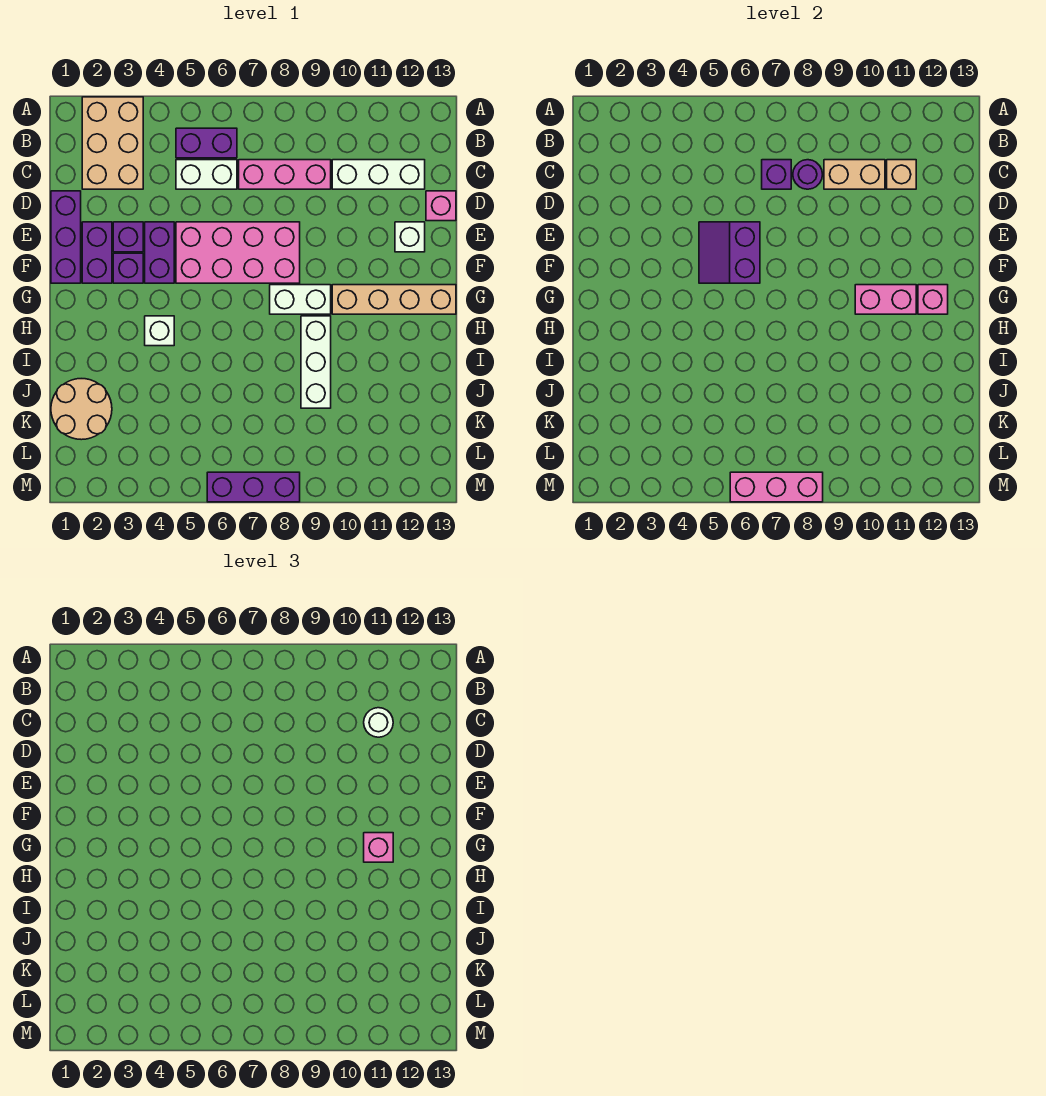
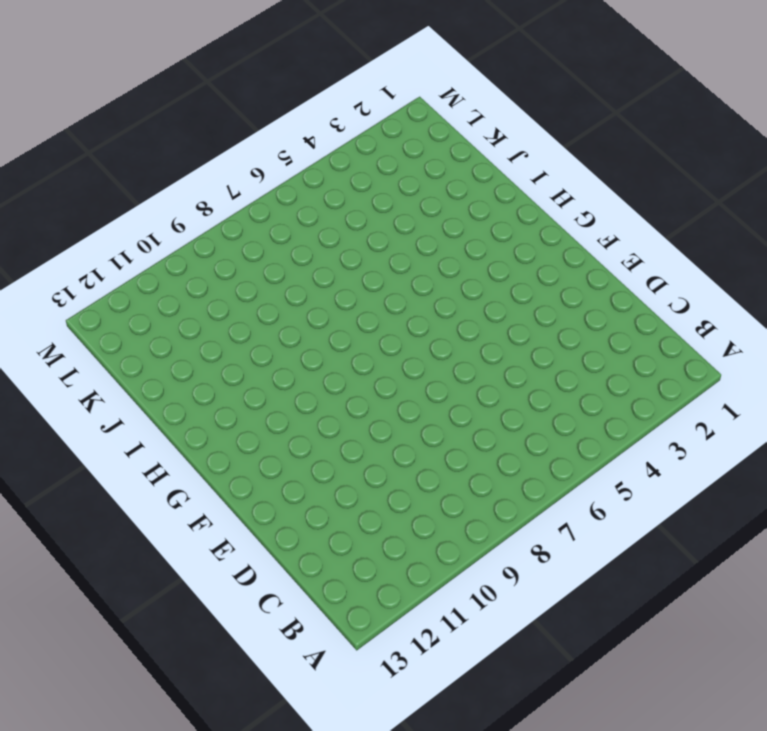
none -> tan brick A2:C3 level 1
none -> purple brick B5:B6 level 1
none -> white brick C5:C6 level 1

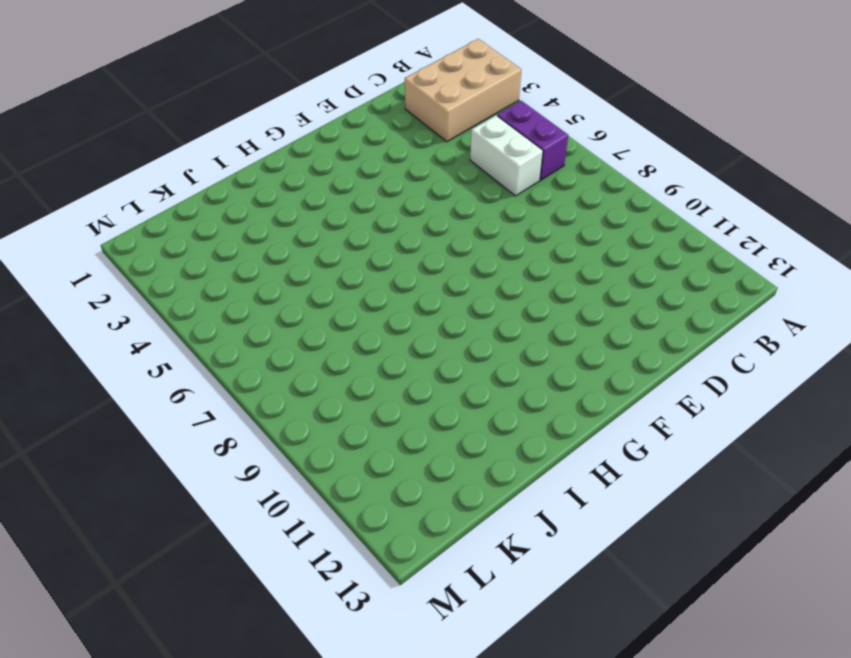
none -> pink brick C7:C9 level 1
none -> white brick C10:C12 level 1
none -> purple brick D1:F1 level 1

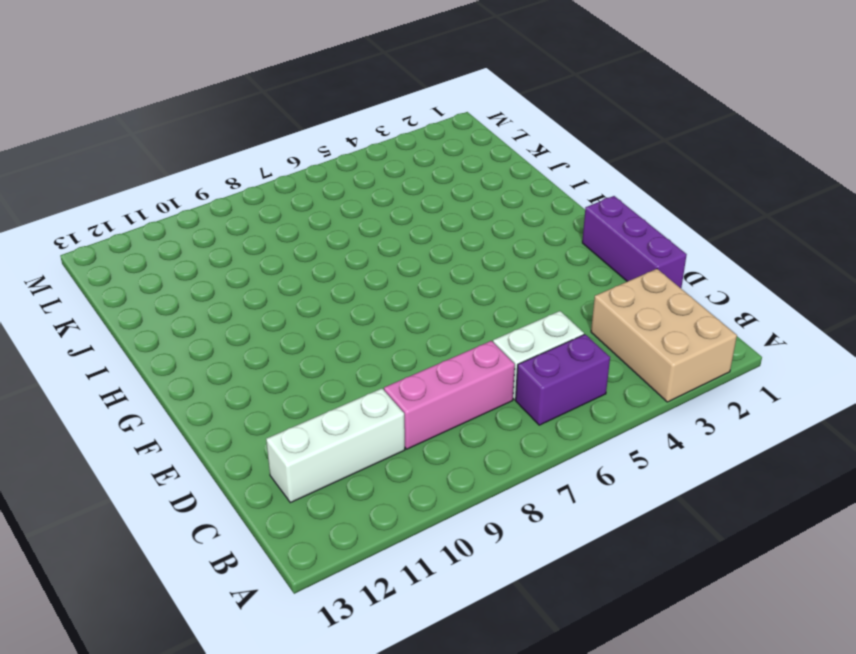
none -> pink brick D13 level 1
none -> purple brick E2:F2 level 1
none -> purple brick E3 level 1

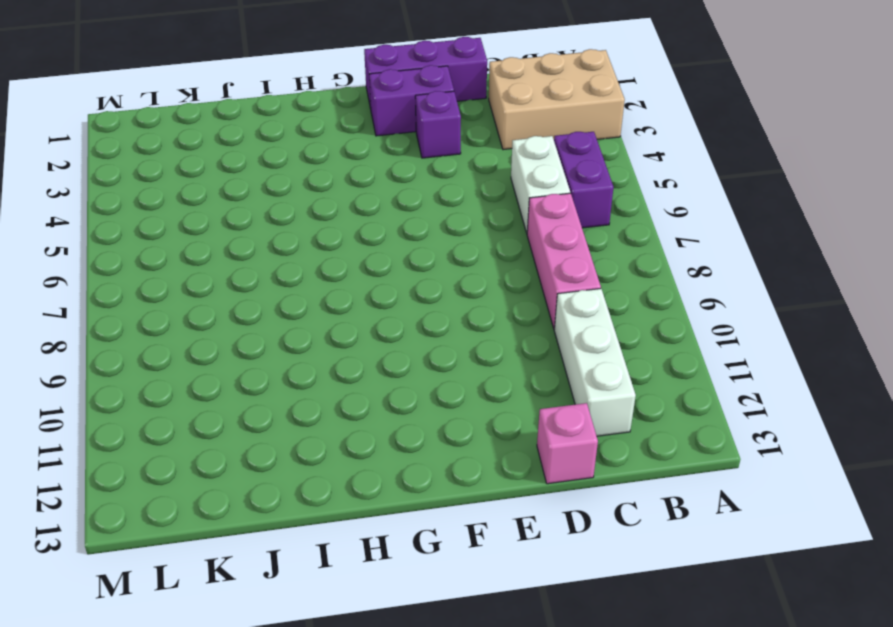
none -> purple brick E4:F4 level 1
none -> pink brick E5:F8 level 1
none -> white brick E12 level 1

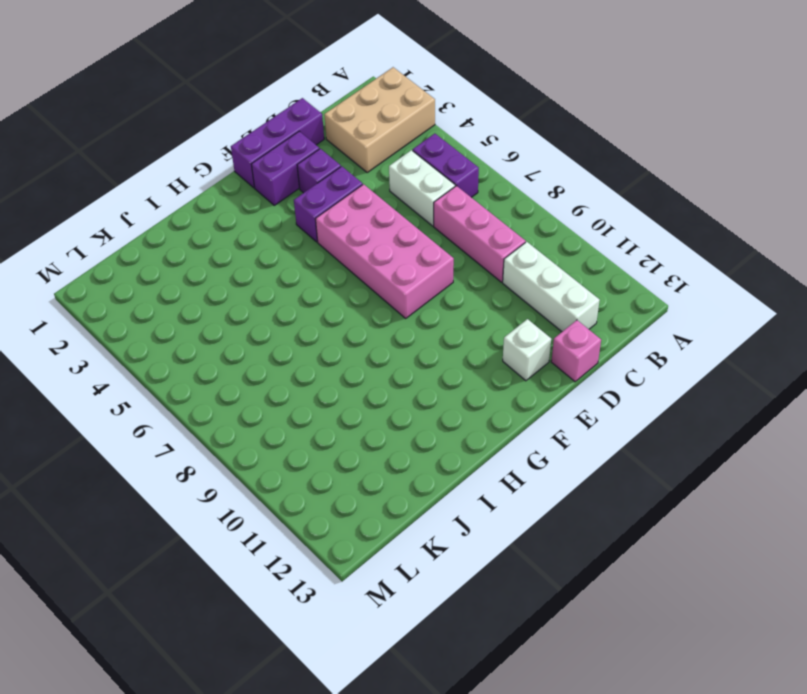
none -> purple brick F3 level 1
none -> white brick G8:G9 level 1
none -> tan brick G10:G13 level 1

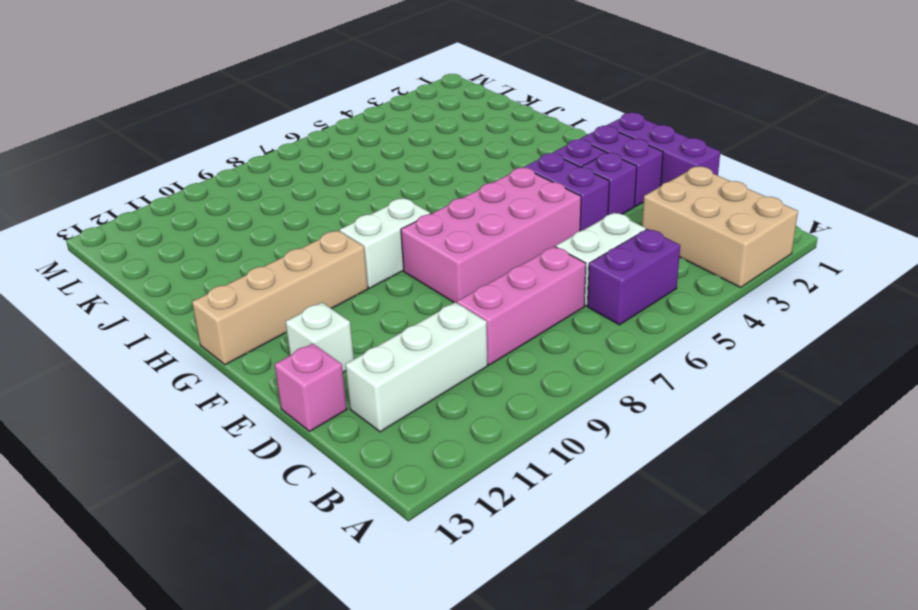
none -> white brick H4 level 1
none -> white brick H9:J9 level 1
none -> tan round brick J1:K2 level 1

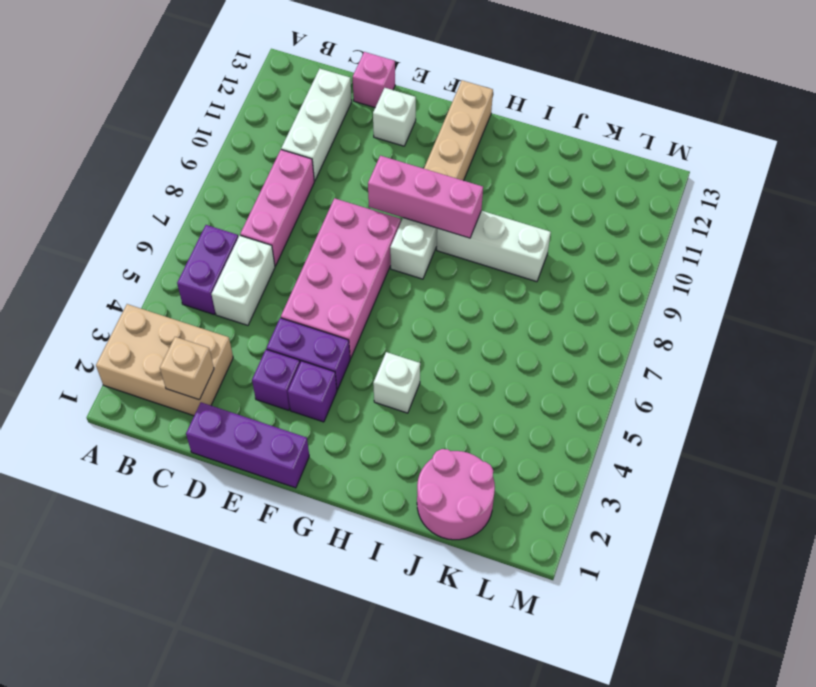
tan brick C2 level 2 -> tan brick C11 level 2
pink brick F9:H9 level 2 -> pink brick M6:M8 level 2
pink round brick J1:K2 level 1 -> tan round brick J1:K2 level 1
none -> purple brick E2:F2 level 1
none -> purple brick M6:M8 level 1
none -> purple brick C7 level 2

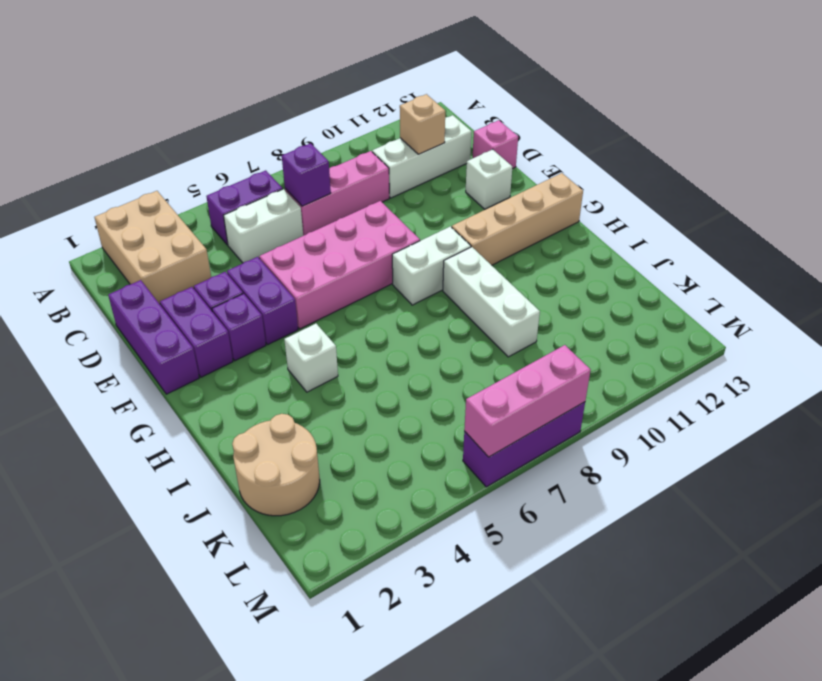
none -> purple round brick C8 level 2
none -> tan brick C9:C10 level 2
none -> purple slope E5:F6 level 2 top 6

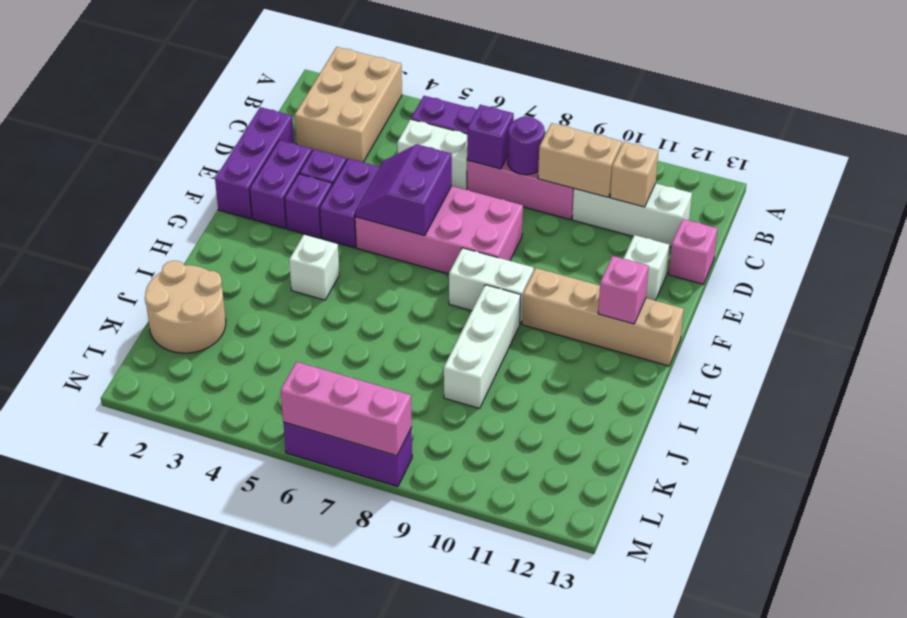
none -> pink brick G10:G11 level 2
none -> white round brick C11 level 3
none -> pink brick G11 level 3

